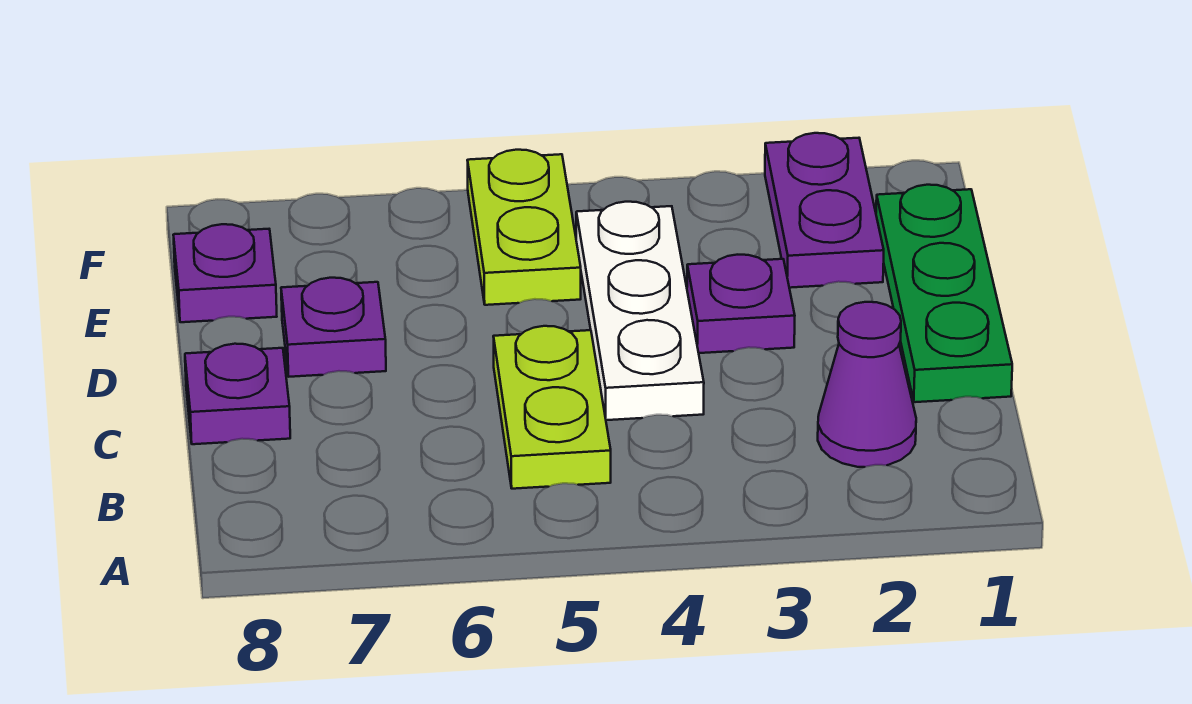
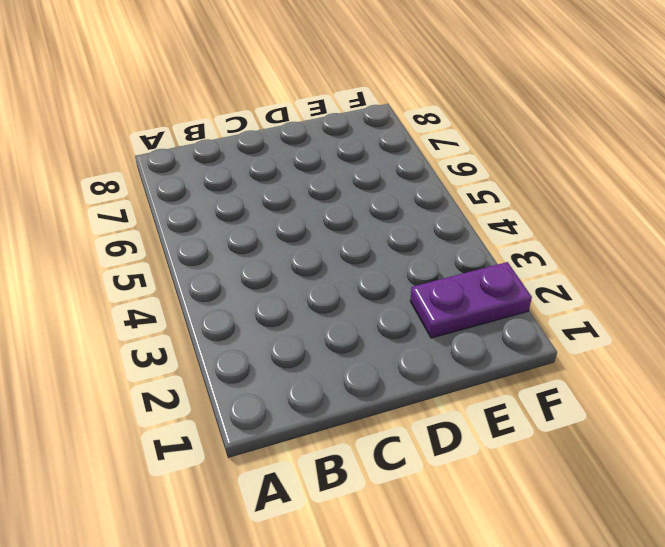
none -> purple cone B2 level 1
none -> lime plate B5:C5 level 1

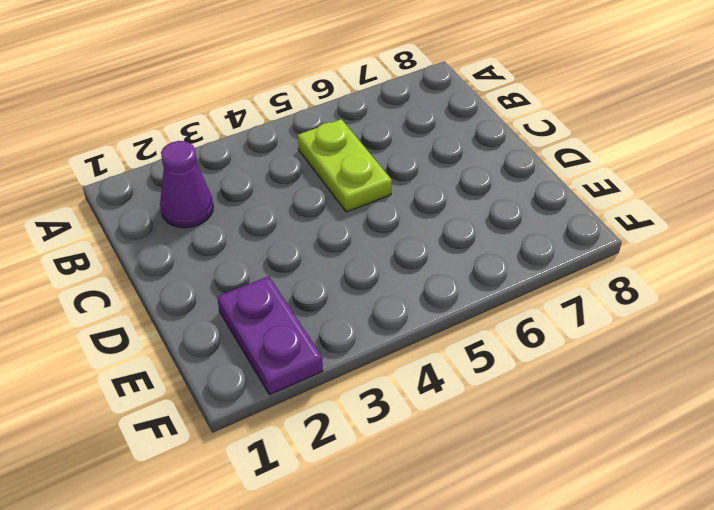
none -> green plate C1:E1 level 1
none -> white plate C4:E4 level 1

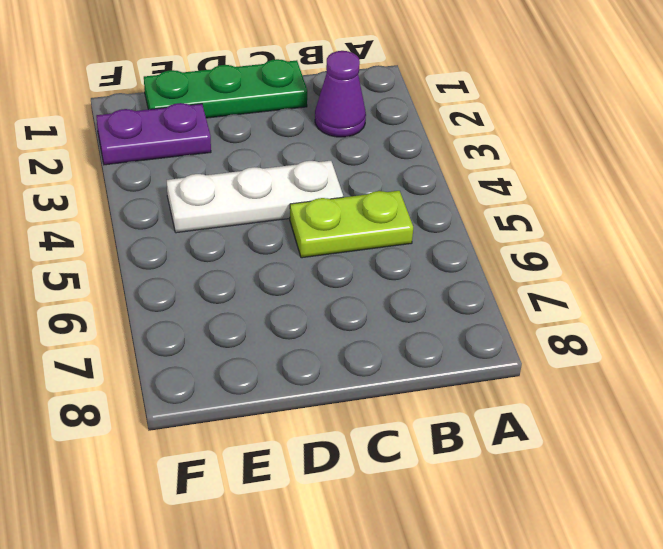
none -> purple plate C8 level 1
none -> purple plate D3 level 1

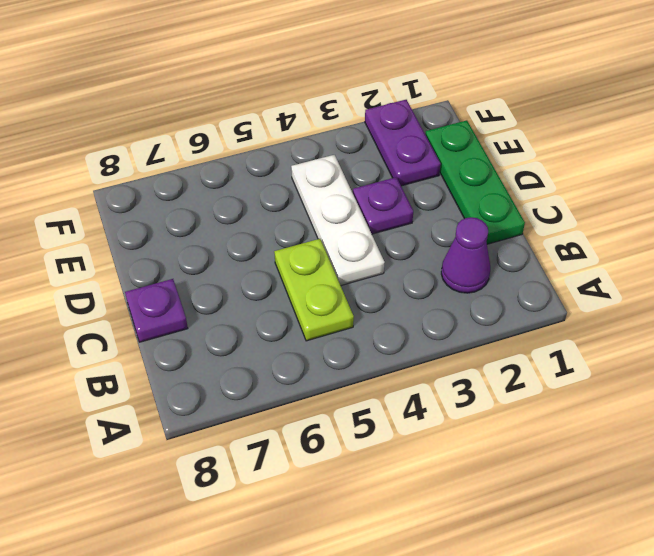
none -> purple plate D7 level 1
none -> lime plate E5:F5 level 1

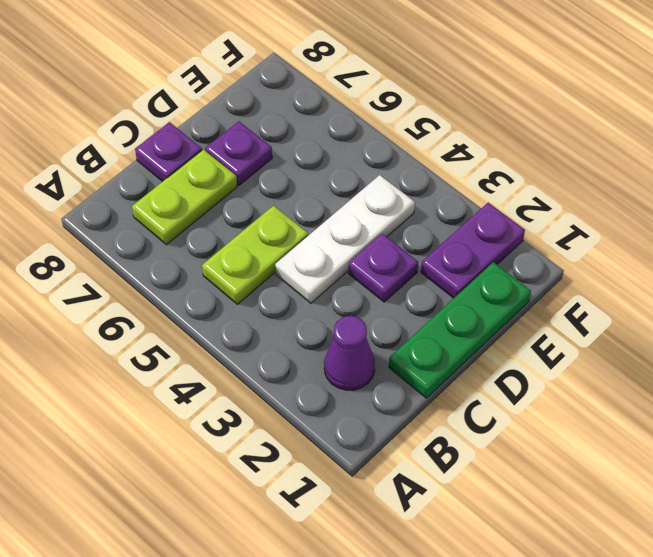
lime plate B7:C7 level 1 -> lime plate E5:F5 level 1
none -> purple plate E8 level 1

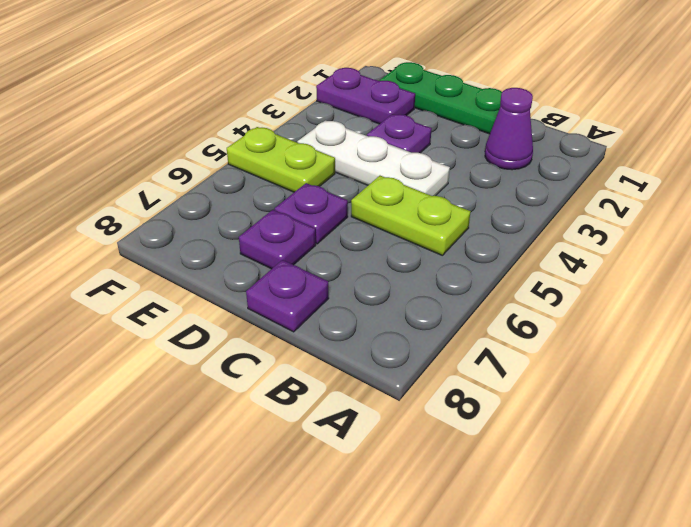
purple plate D6 level 1 -> purple plate E8 level 1

